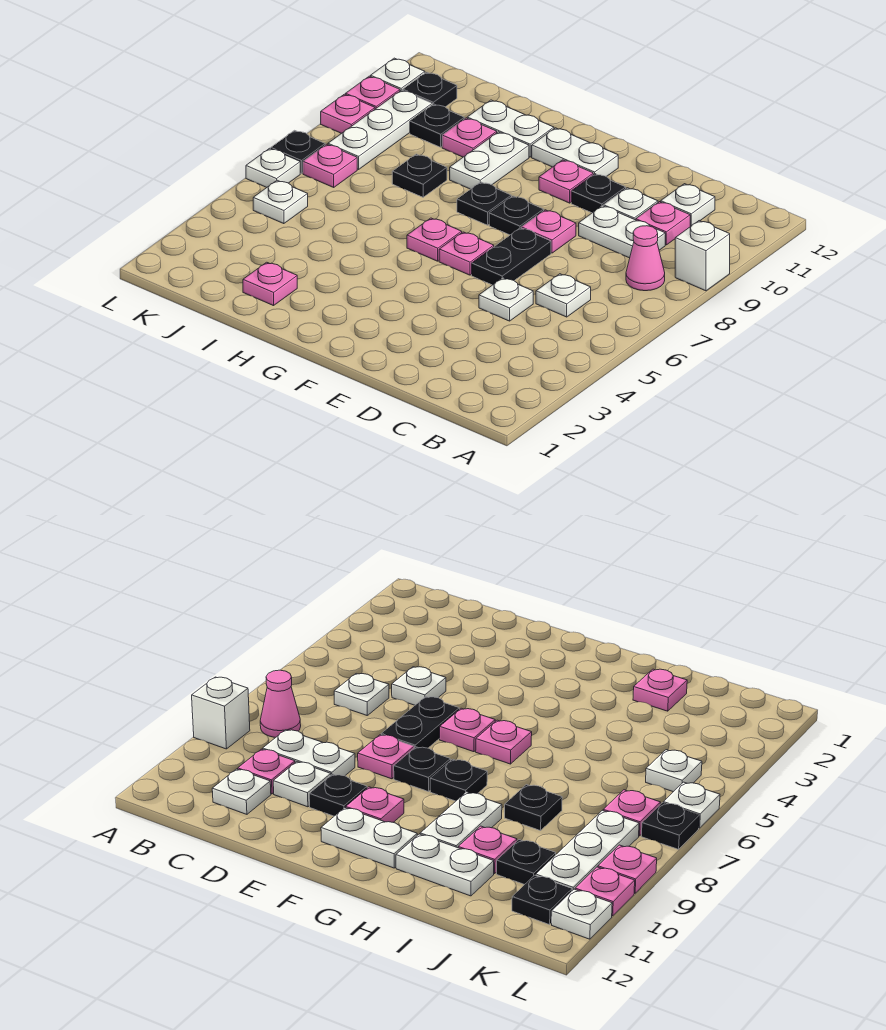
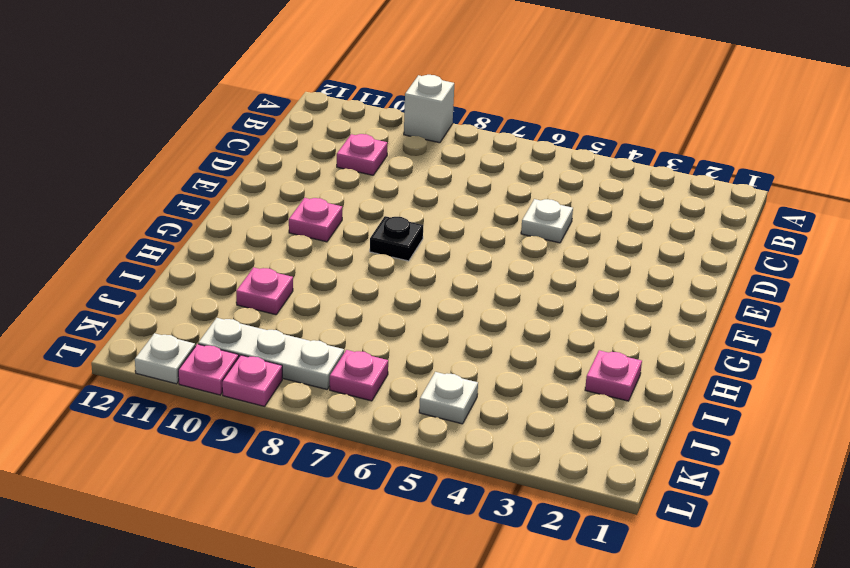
none -> pink cone B8 level 1
none -> white plate C6 level 1
none -> white plate C9:D9 level 1
none -> white plate C11 level 1

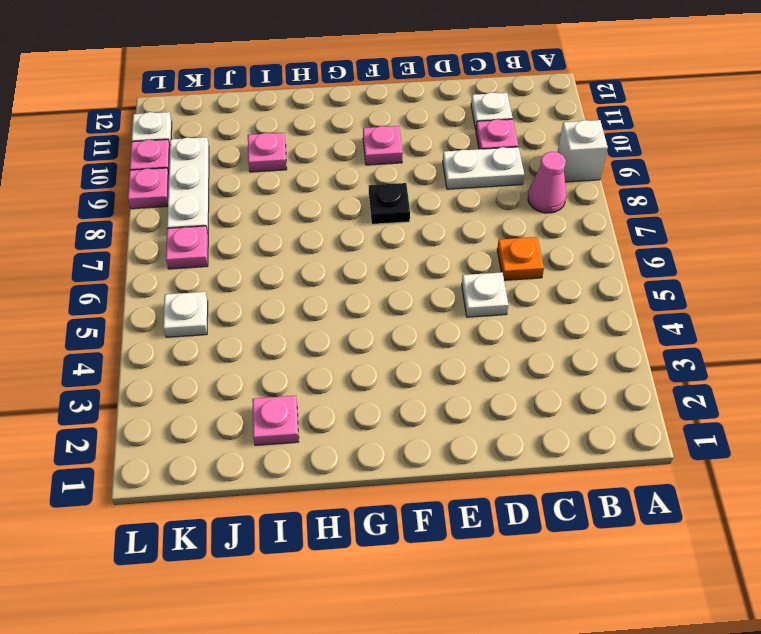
orange plate C6 level 1 -> white plate C6 level 1
none -> white plate D10 level 1
none -> black plate E6:E7 level 1
none -> pink plate E8 level 1
none -> black plate E10 level 1

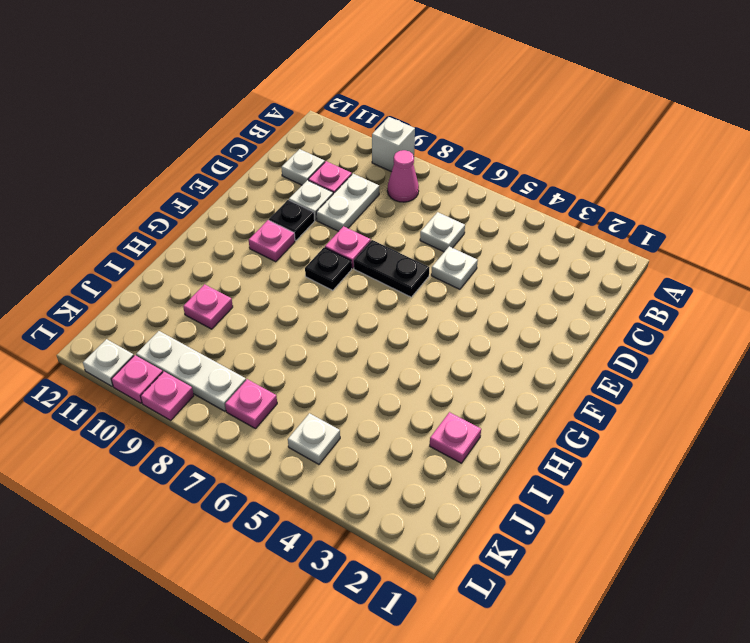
none -> pink plate F6 level 1
none -> white plate F11:G11 level 1
none -> pink plate G6 level 1
none -> black plate G8 level 1

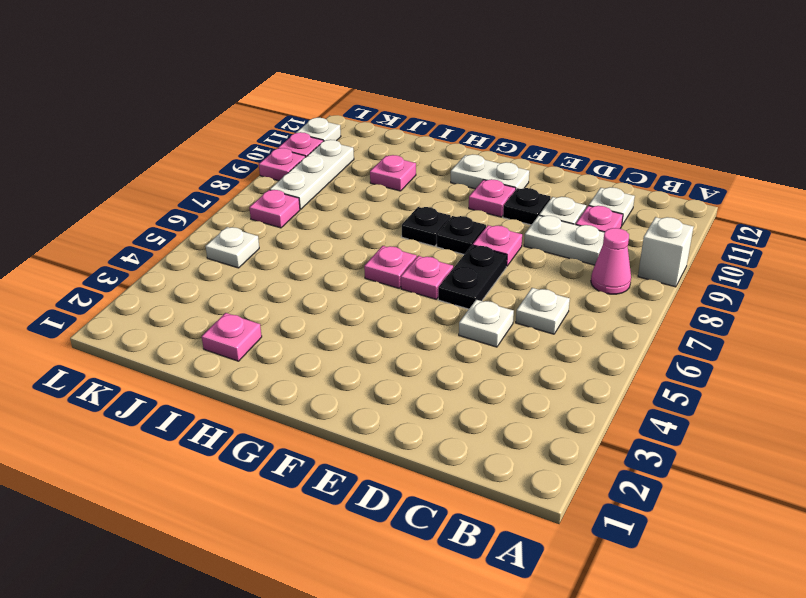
none -> white plate H9:H10 level 1
none -> white plate H11:I11 level 1
none -> black plate I8 level 1
none -> black plate J10 level 1

